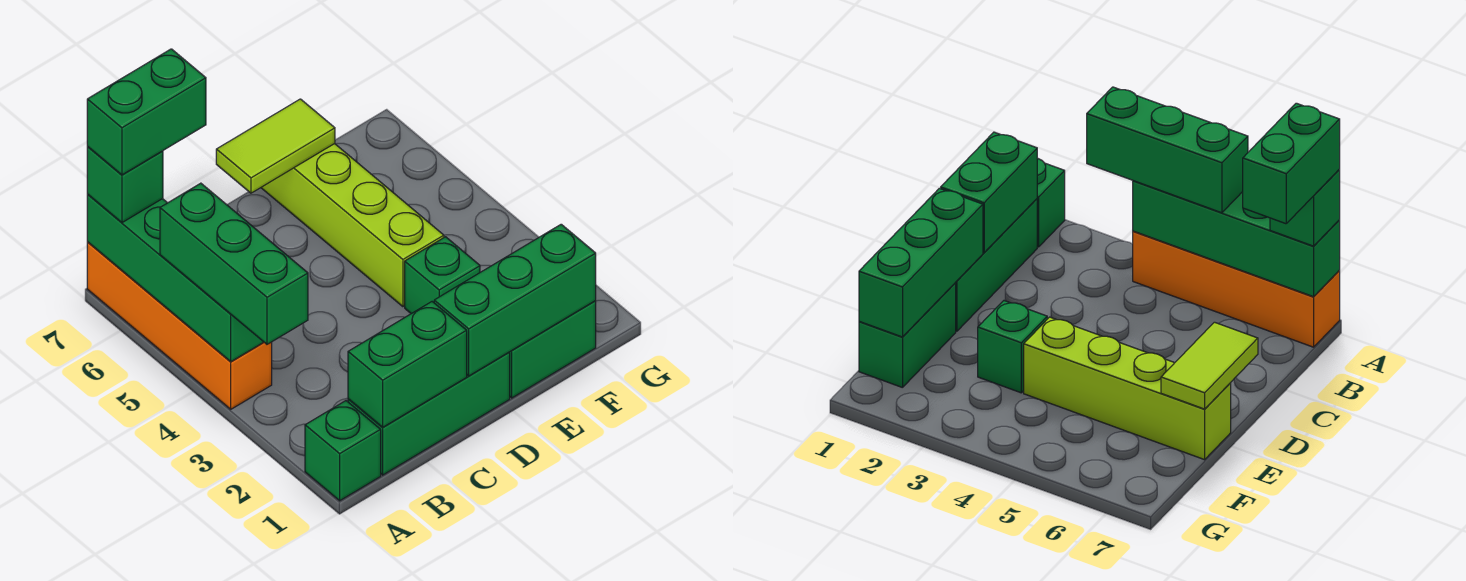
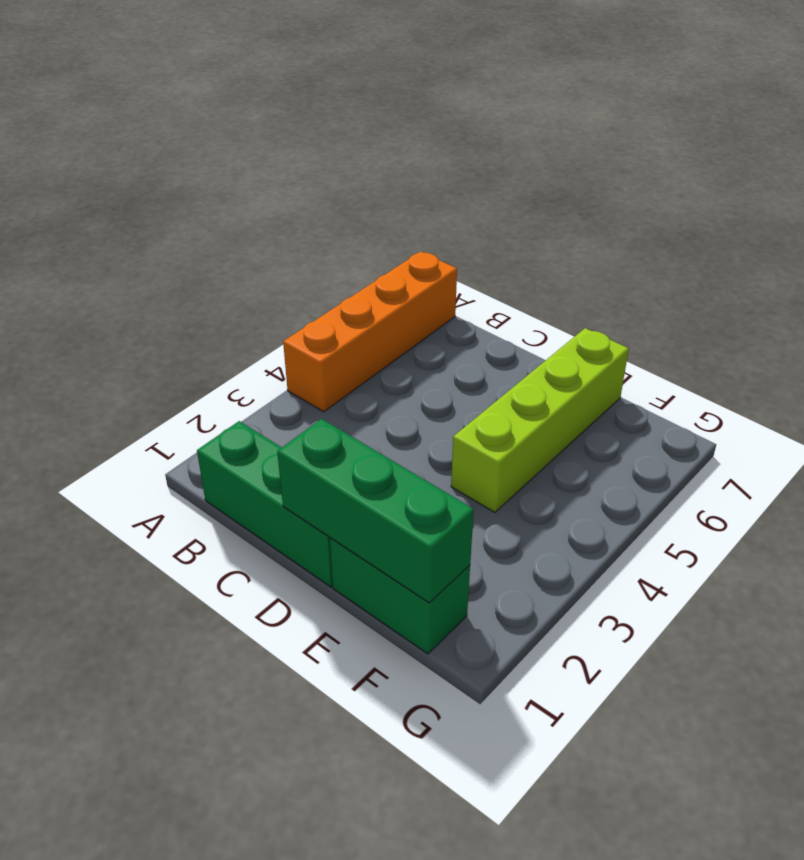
none -> green brick A1 level 1
none -> green brick E3 level 1
none -> green brick A4:A7 level 2

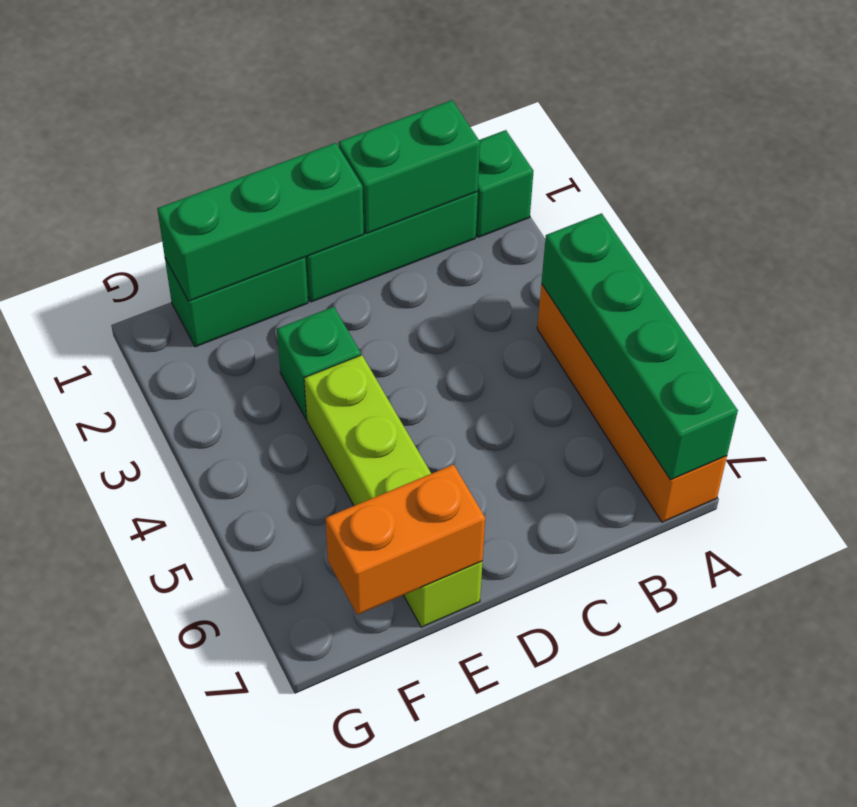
orange brick E7:F7 level 2 -> lime tile D7:E7 level 2
none -> green brick A3:A5 level 3
none -> green brick A7 level 3
none -> green brick A7:B7 level 4

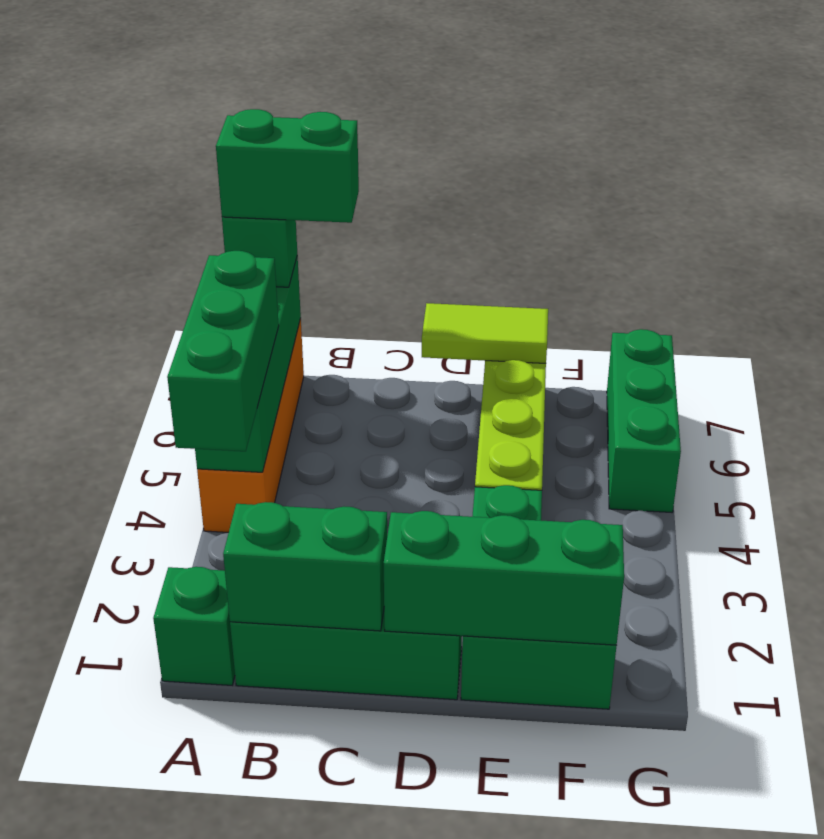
green brick G5:G7 level 1 -> none

